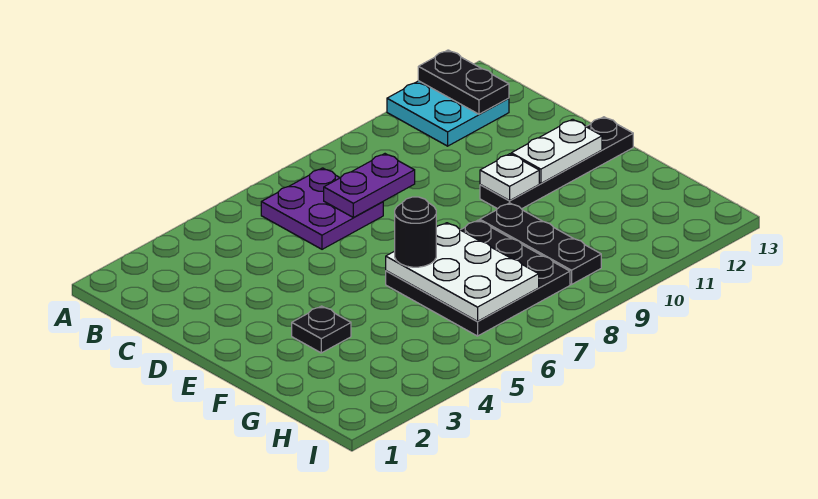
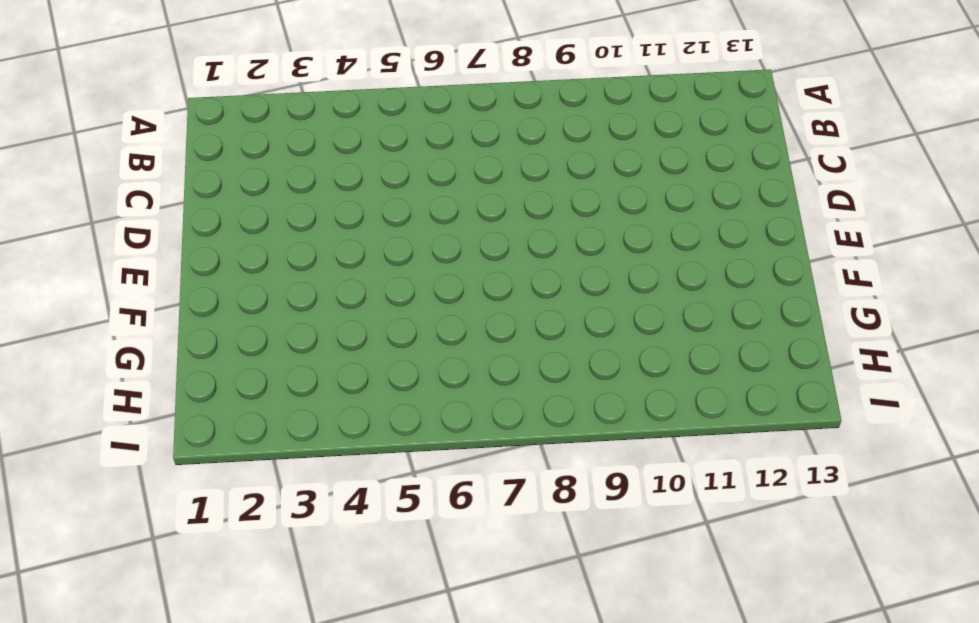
none -> cyan plate A11:B12 level 1
none -> purple plate B6:C7 level 1
none -> black plate E10:E13 level 1

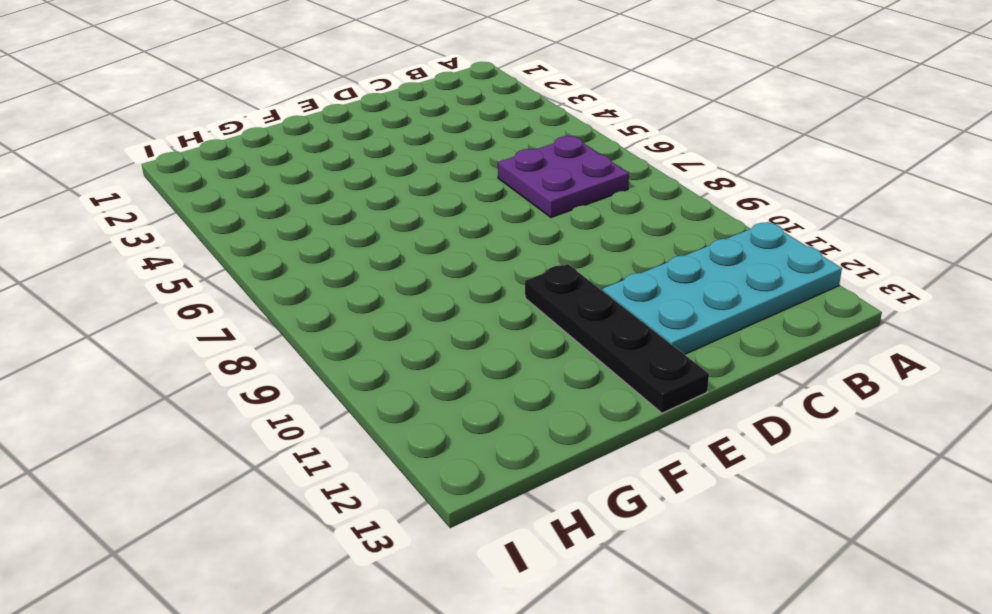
cyan plate A11:D12 level 1 -> cyan plate A11:B12 level 1
none -> black plate F3 level 1
none -> black plate F6:H8 level 1
none -> black plate F9:H9 level 1

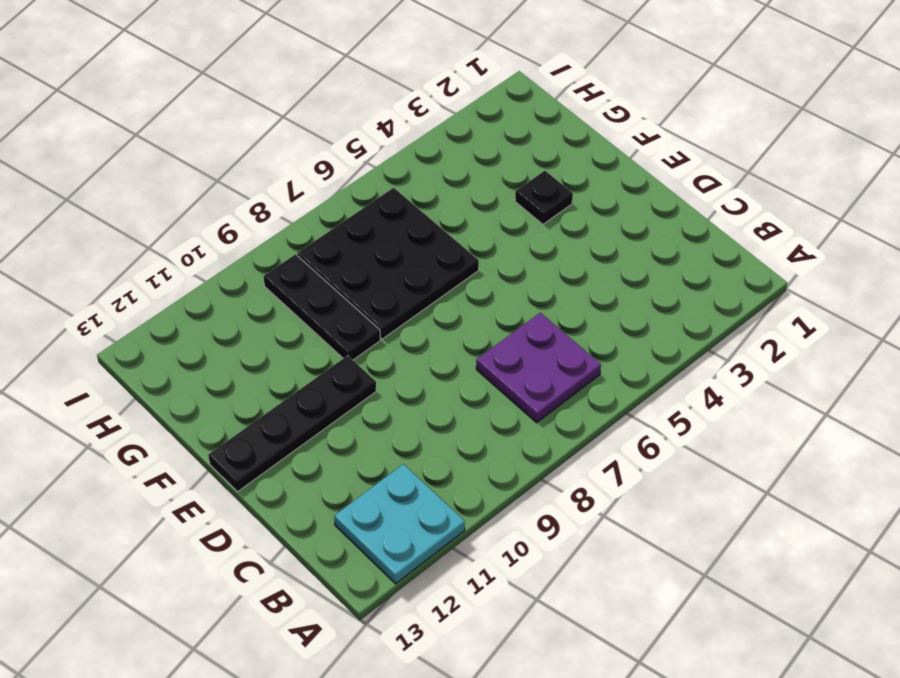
none -> black plate A12:B12 level 2
none -> purple plate C7:C8 level 2
none -> white plate E10 level 2

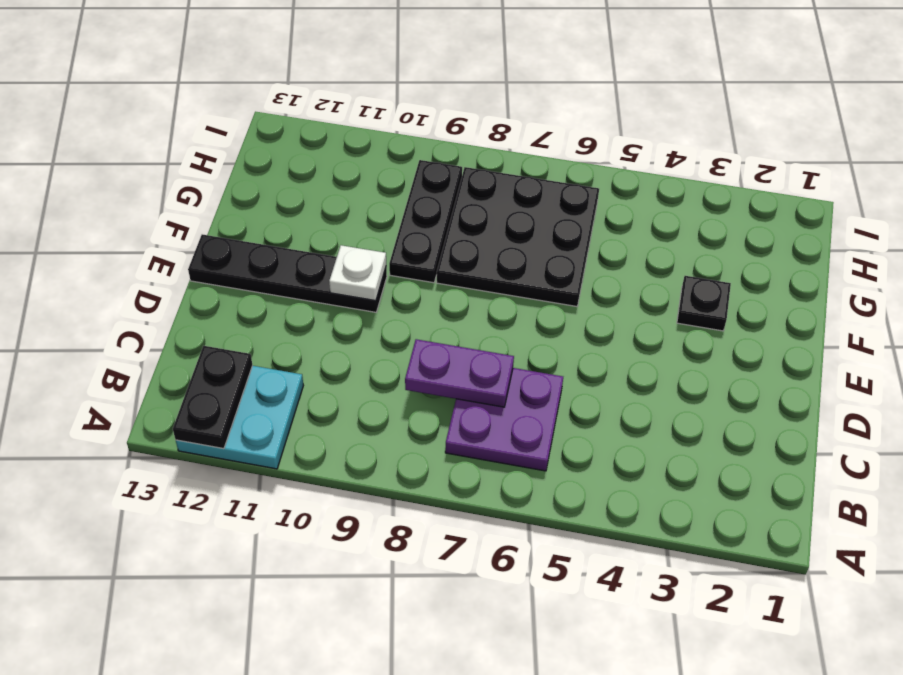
none -> white plate E11:E12 level 2
none -> white plate F6:H7 level 2
none -> black round brick F6 level 3

